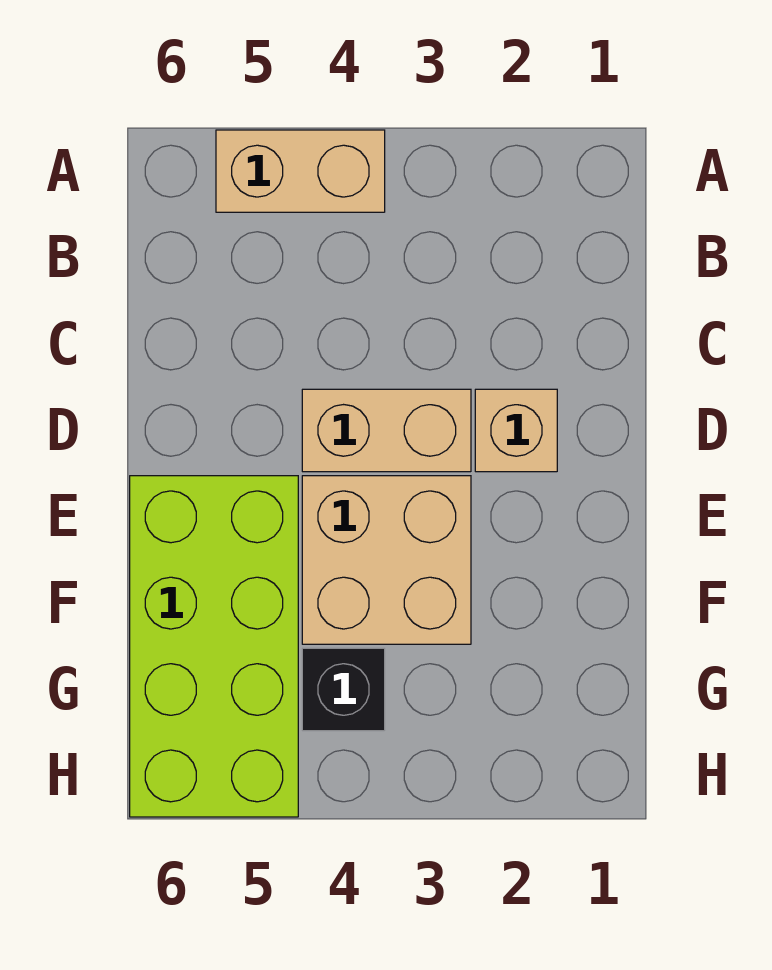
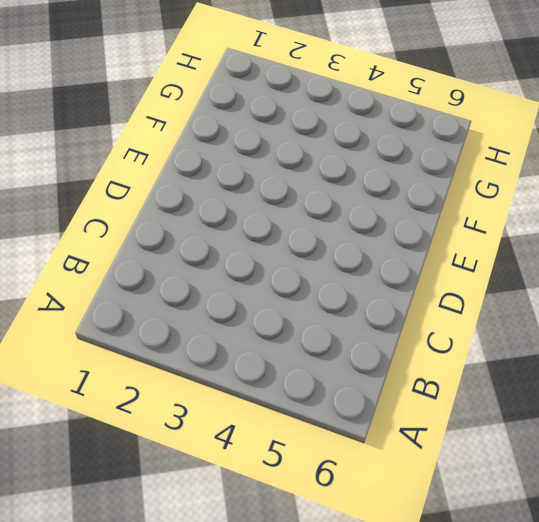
none -> tan brick A4:A5 level 1
none -> tan brick D2 level 1

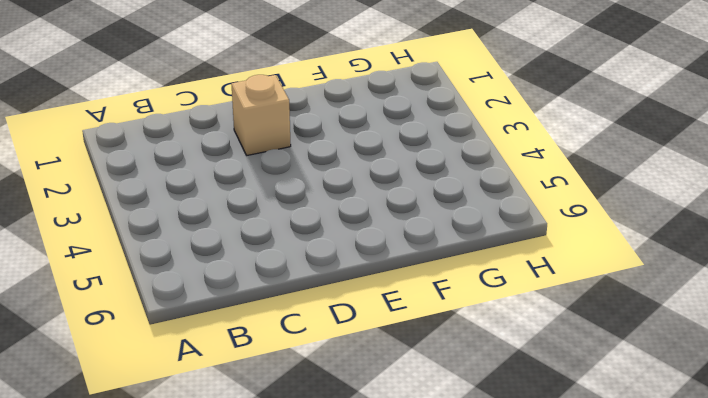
none -> tan brick A4:A5 level 1
none -> tan brick D3:D4 level 1

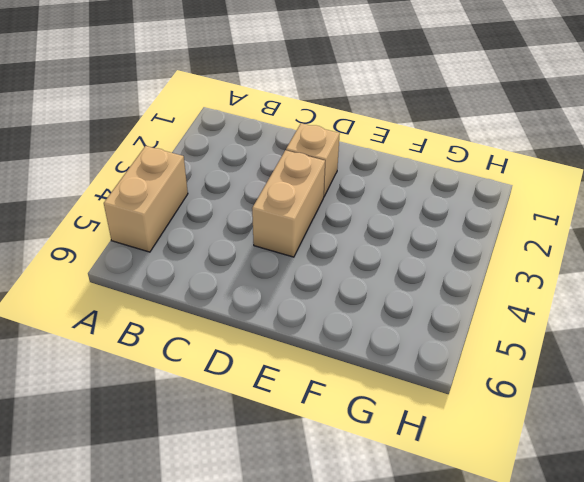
none -> tan brick E3:F4 level 1
none -> lime brick E5:H6 level 1

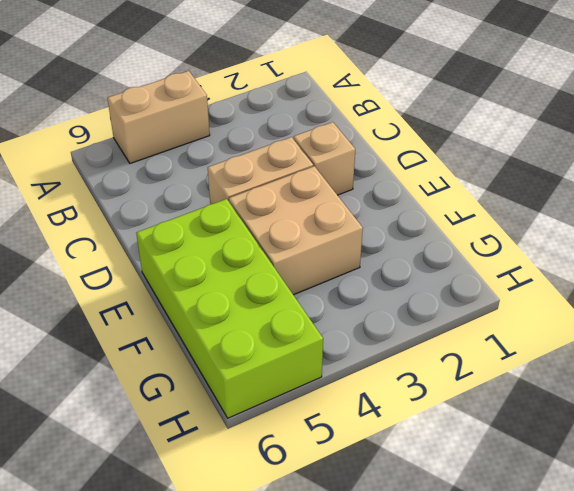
none -> black brick G4 level 1

